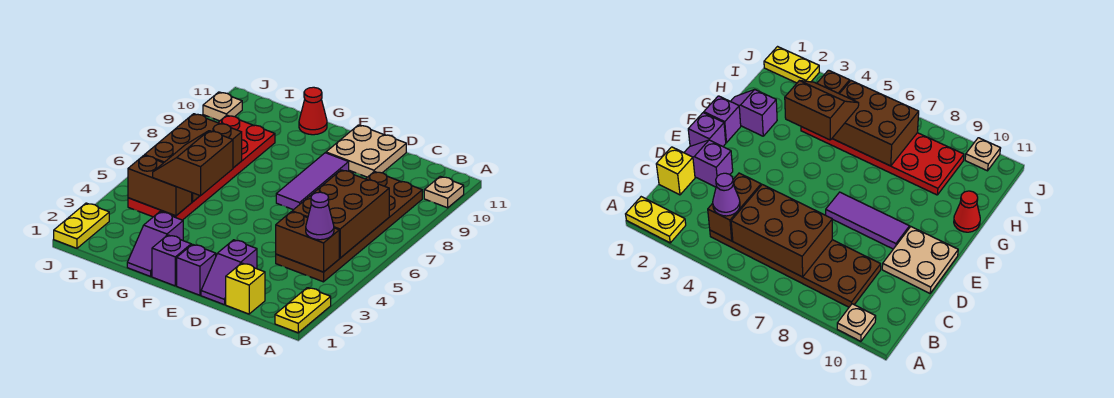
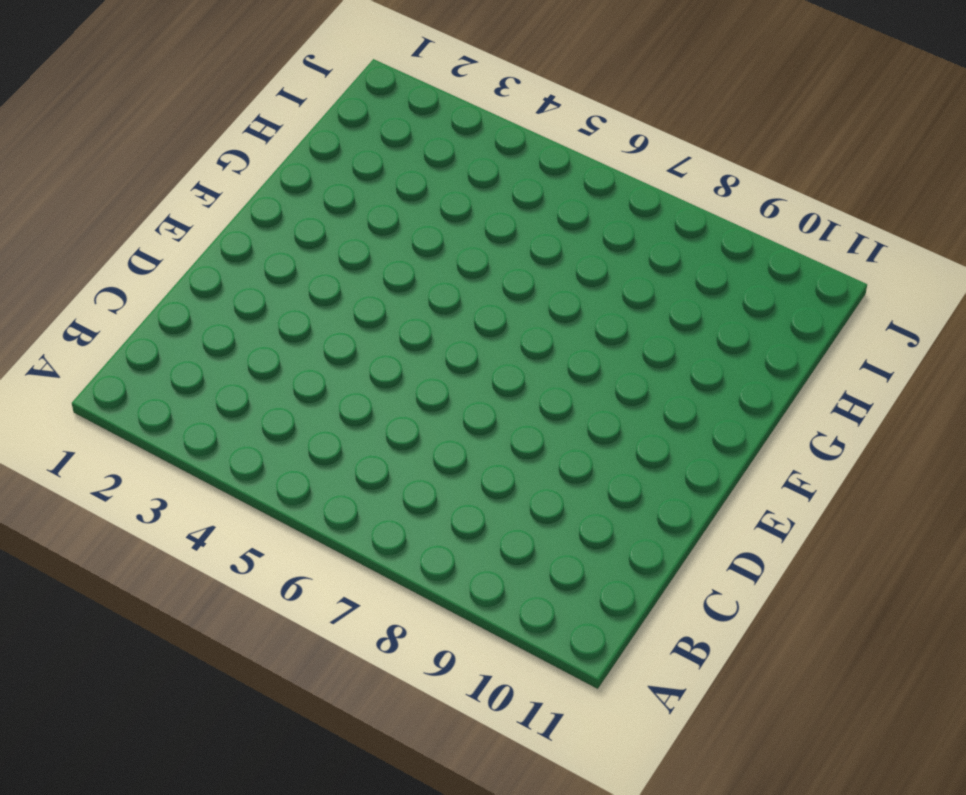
none -> yellow plate A1:A2 level 1
none -> tan plate A10 level 1
none -> brown plate B4:C9 level 1

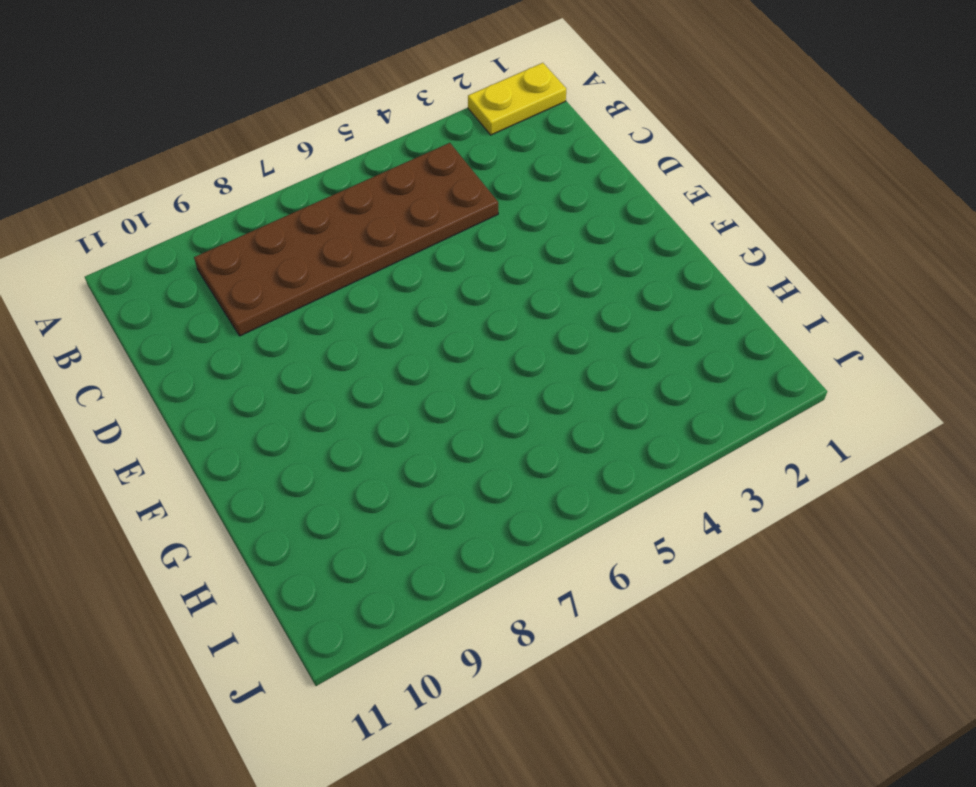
none -> tan plate A10 level 1
none -> yellow brick C1 level 1
none -> purple slope D1:D2 level 1 top 2

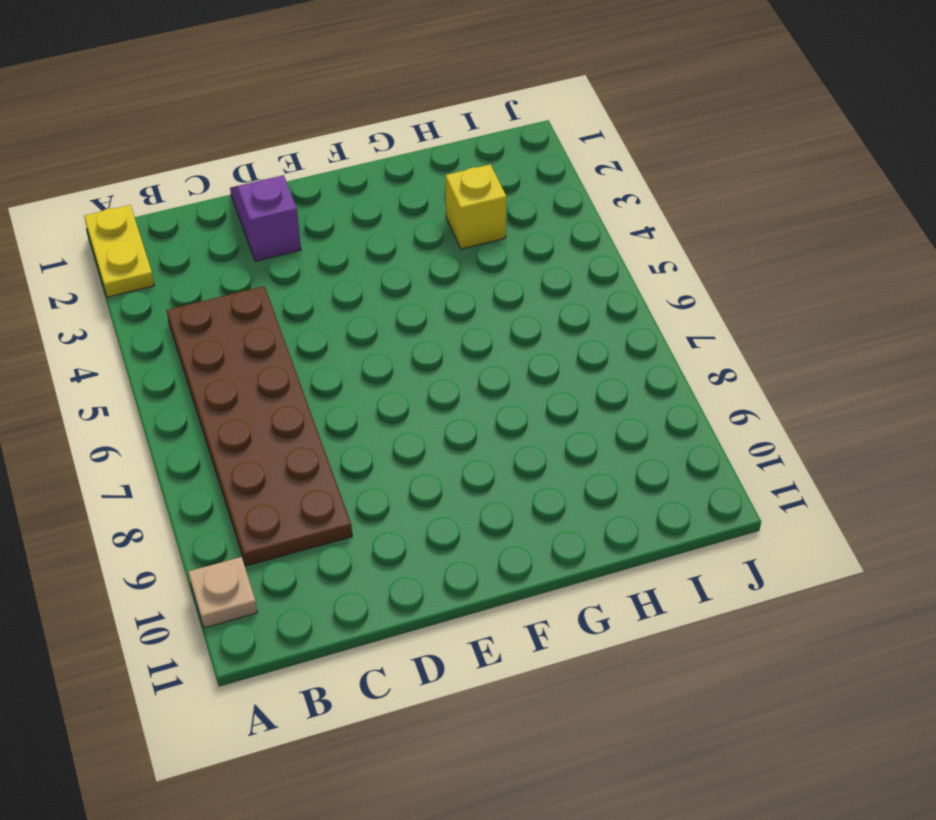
yellow brick H3 level 1 -> yellow brick C1 level 1
none -> tan plate D10:E11 level 1
none -> purple brick E1 level 1
none -> purple tile E7:E9 level 1

